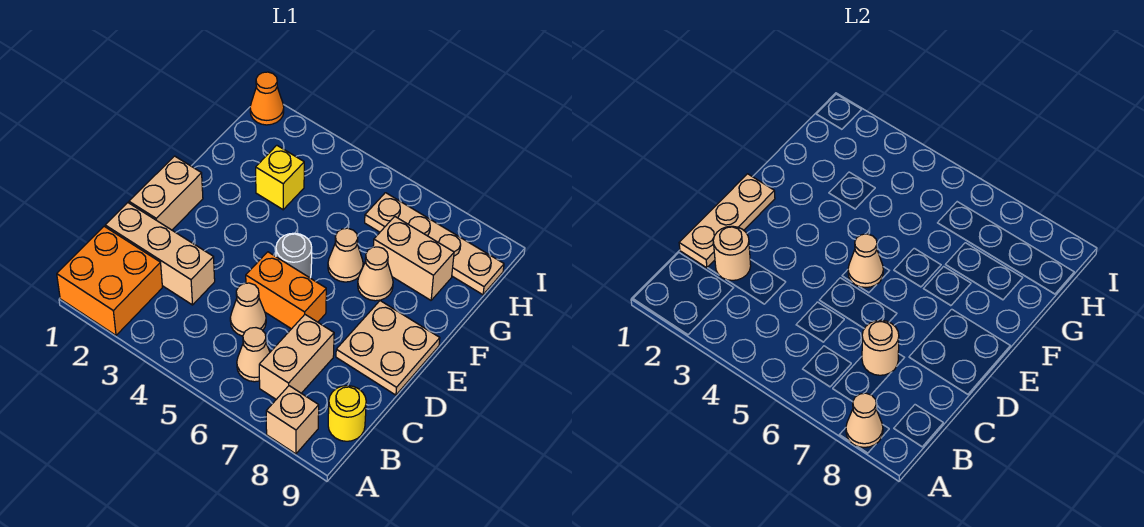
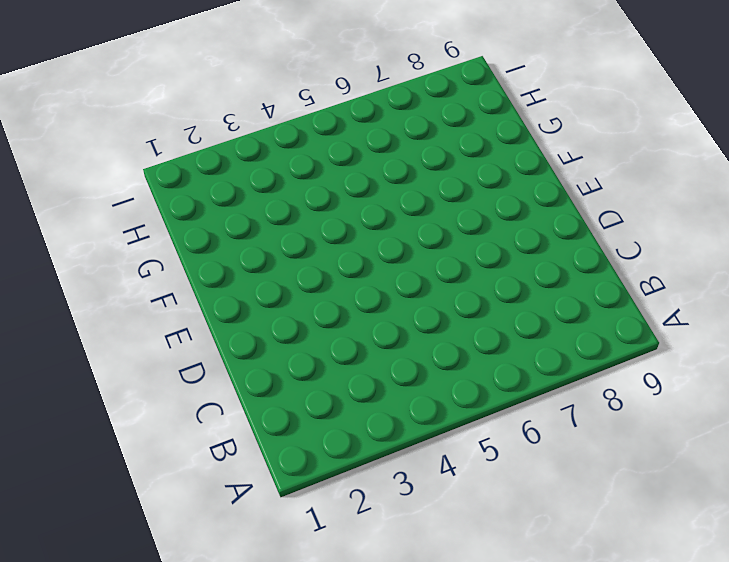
none -> orange brick A1:B2 level 1
none -> tan brick A8 level 1
none -> tan cone B6 level 1

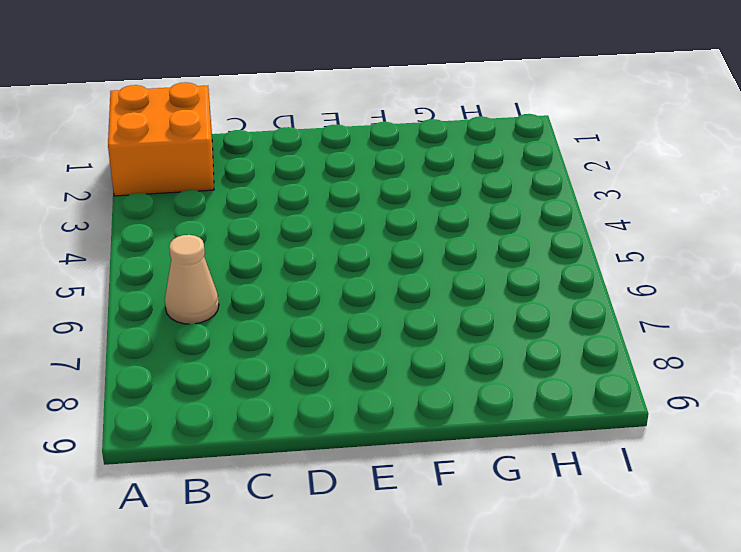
none -> tan brick A8 level 1
none -> tan brick B7:C7 level 1
none -> yellow round brick B9 level 1

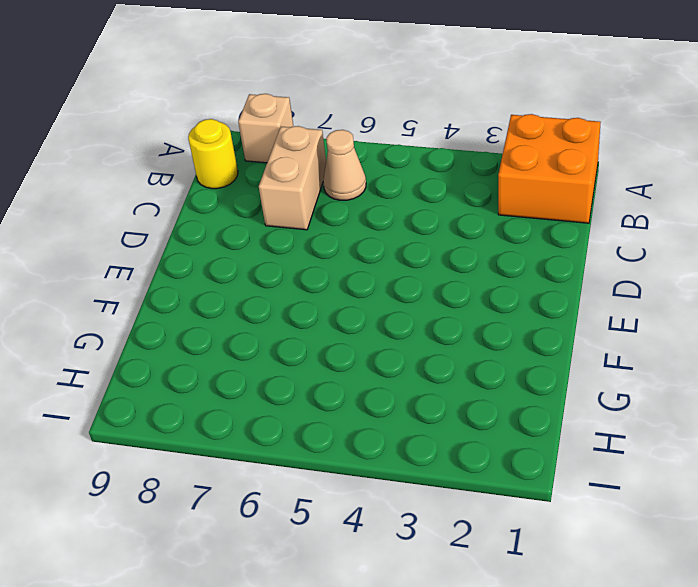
none -> tan brick C1:C3 level 1
none -> tan cone C5 level 1
none -> tan brick D1:E1 level 1

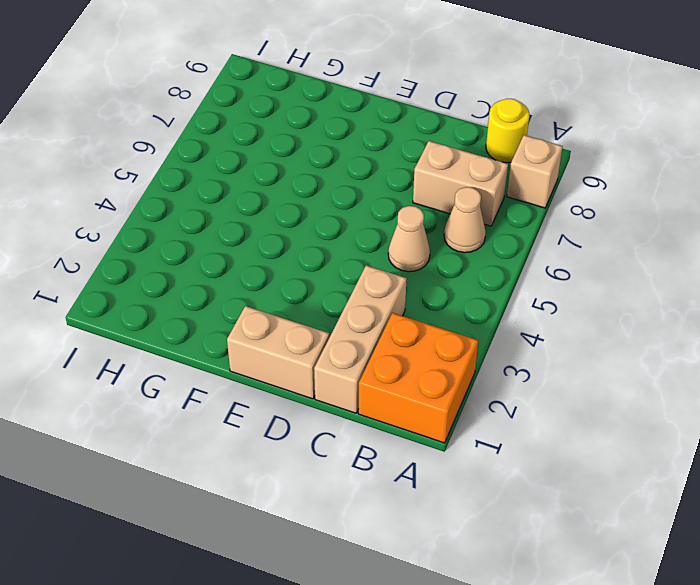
none -> orange brick D5:D6 level 1
none -> tan plate D8:E9 level 1
none -> grey round brick E5 level 1

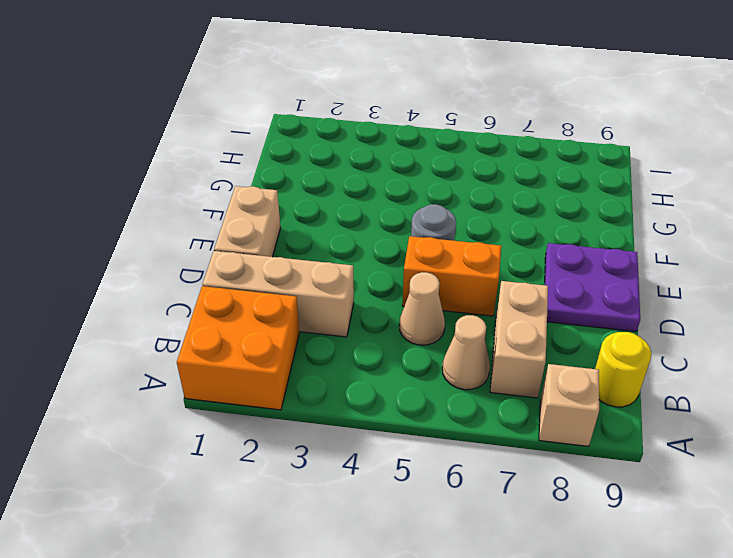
purple plate D8:E9 level 1 -> tan plate D8:E9 level 1
none -> tan cone F6 level 1
none -> tan cone F7 level 1
none -> yellow brick G3 level 1

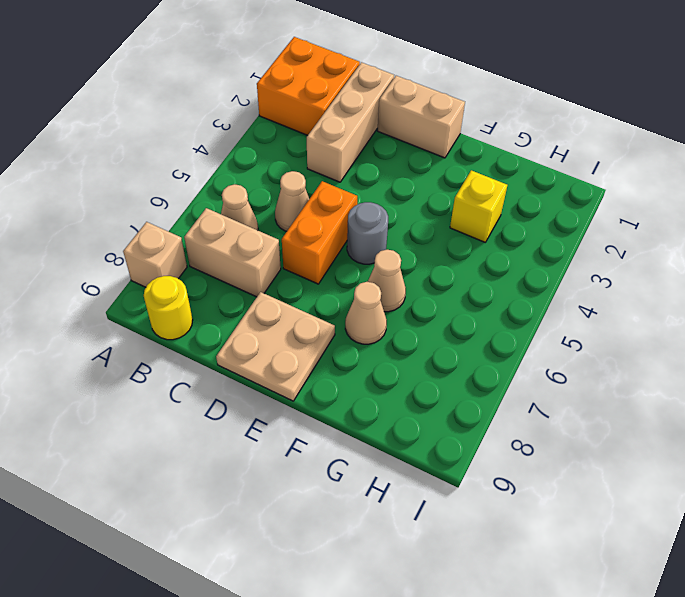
none -> tan brick G7:G8 level 1
none -> tan plate H6:H9 level 1
none -> orange cone I1 level 1

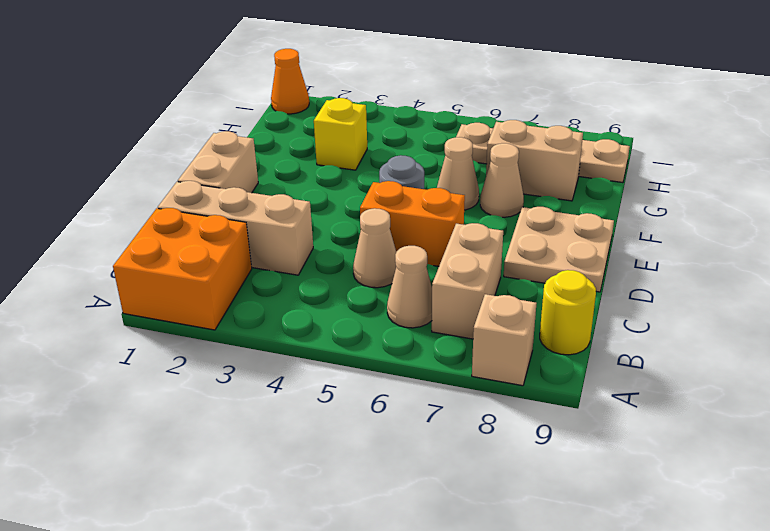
none -> tan cone A8 level 2
none -> tan plate C1:E1 level 2
none -> tan round brick C2 level 2

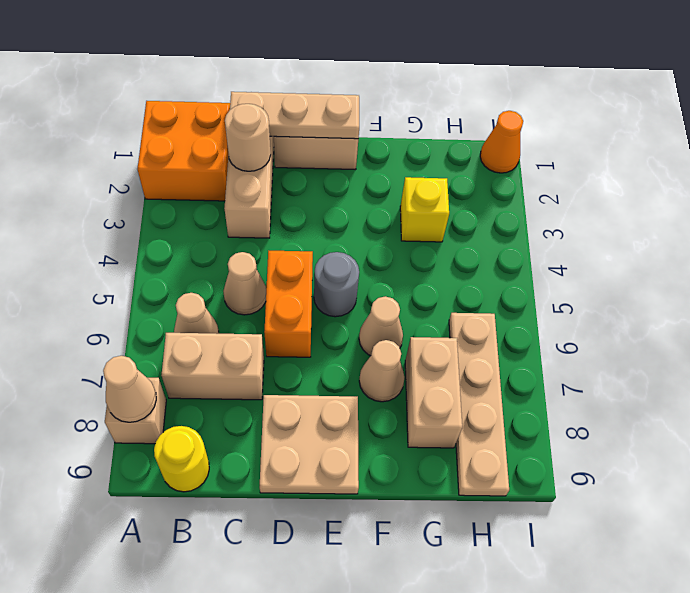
none -> tan round brick C7 level 2
none -> tan cone E5 level 2

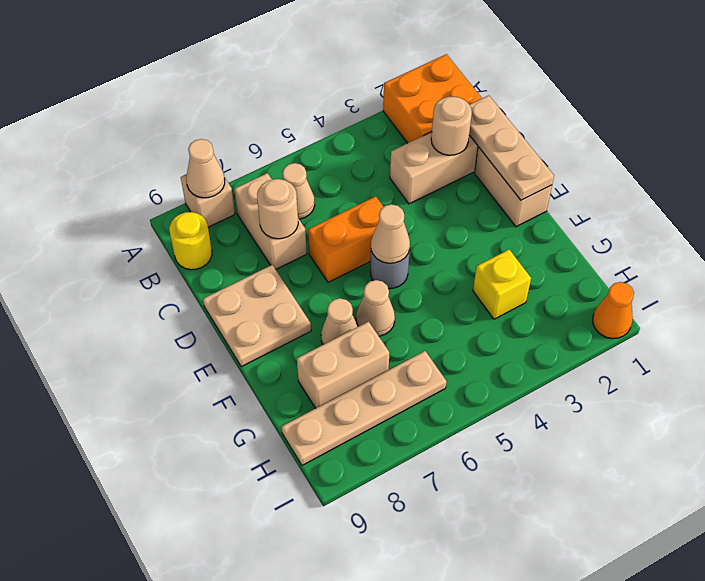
none -> tan cone C5 level 1

